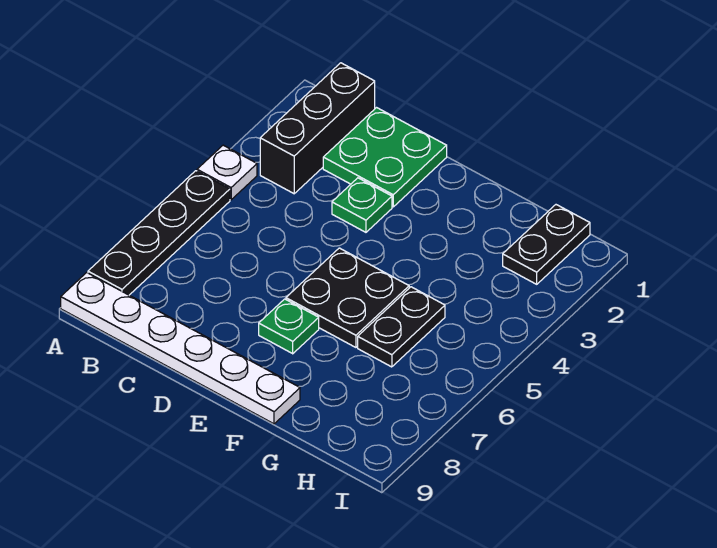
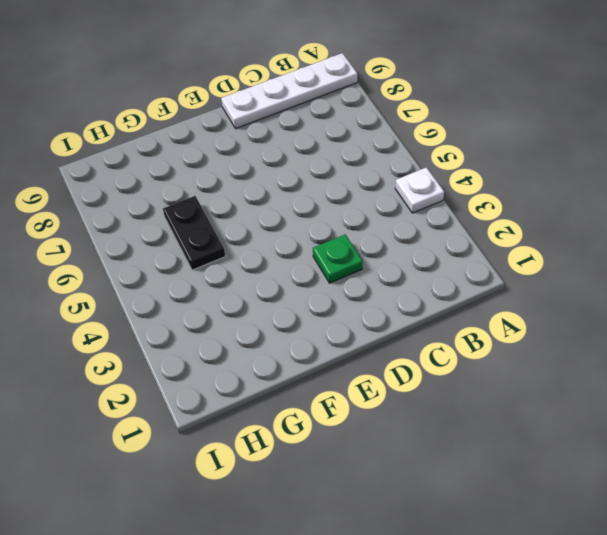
white plate A9:D9 level 1 -> white plate A9:F9 level 1
none -> black plate A5:A8 level 1
none -> black brick B1:B3 level 1

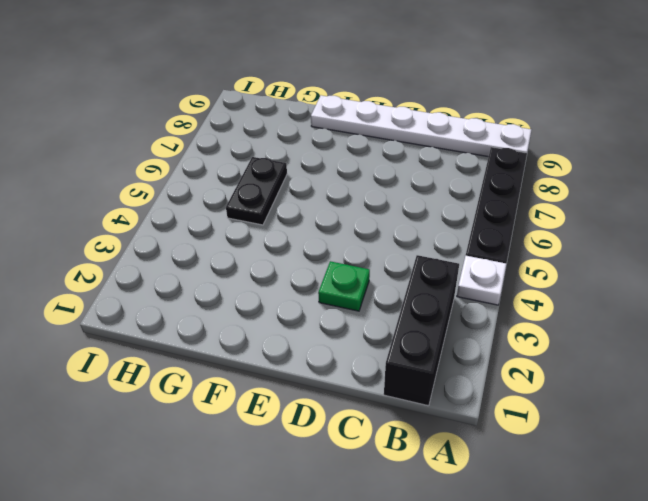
none -> green plate C1:D2 level 1
none -> black plate E5:F6 level 1

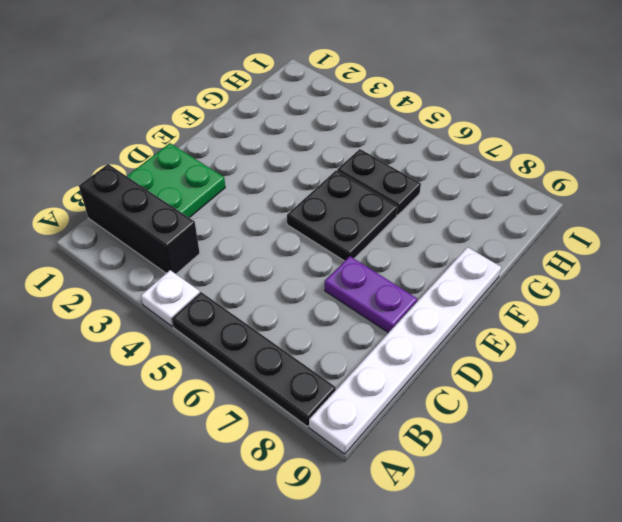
purple plate D7:D8 level 1 -> none
none -> green plate D3 level 1
none -> green plate E7 level 1

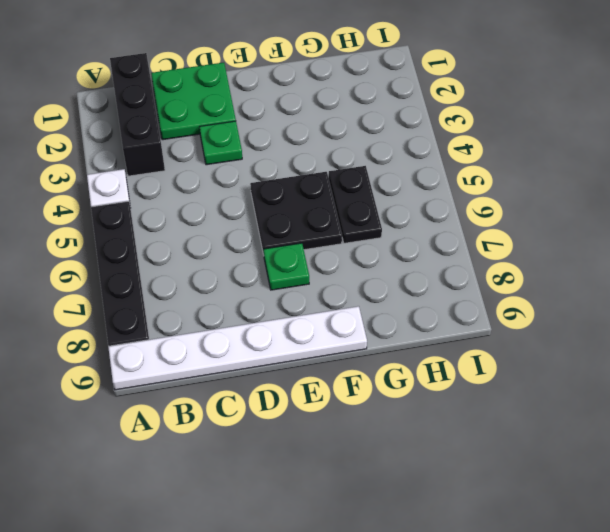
none -> black plate H1:H2 level 1

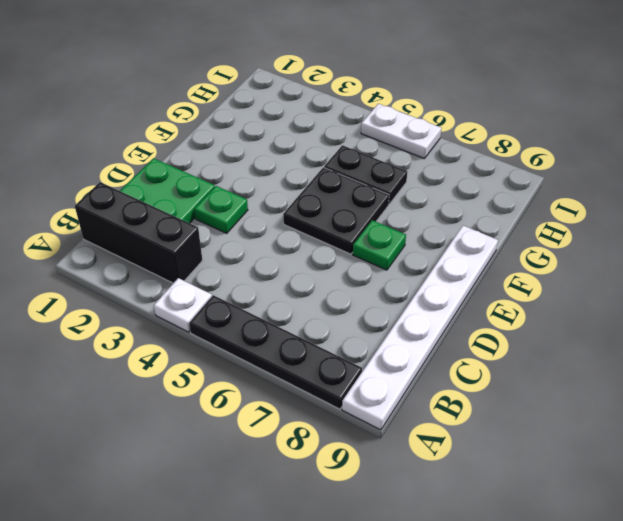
white plate I5:I6 level 1 -> none
none -> black plate H1:H2 level 1

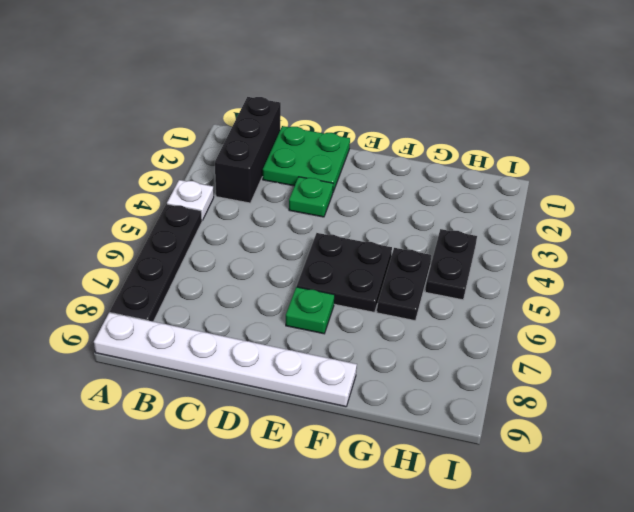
black plate H4:H5 level 1 -> black plate H1:H2 level 1

